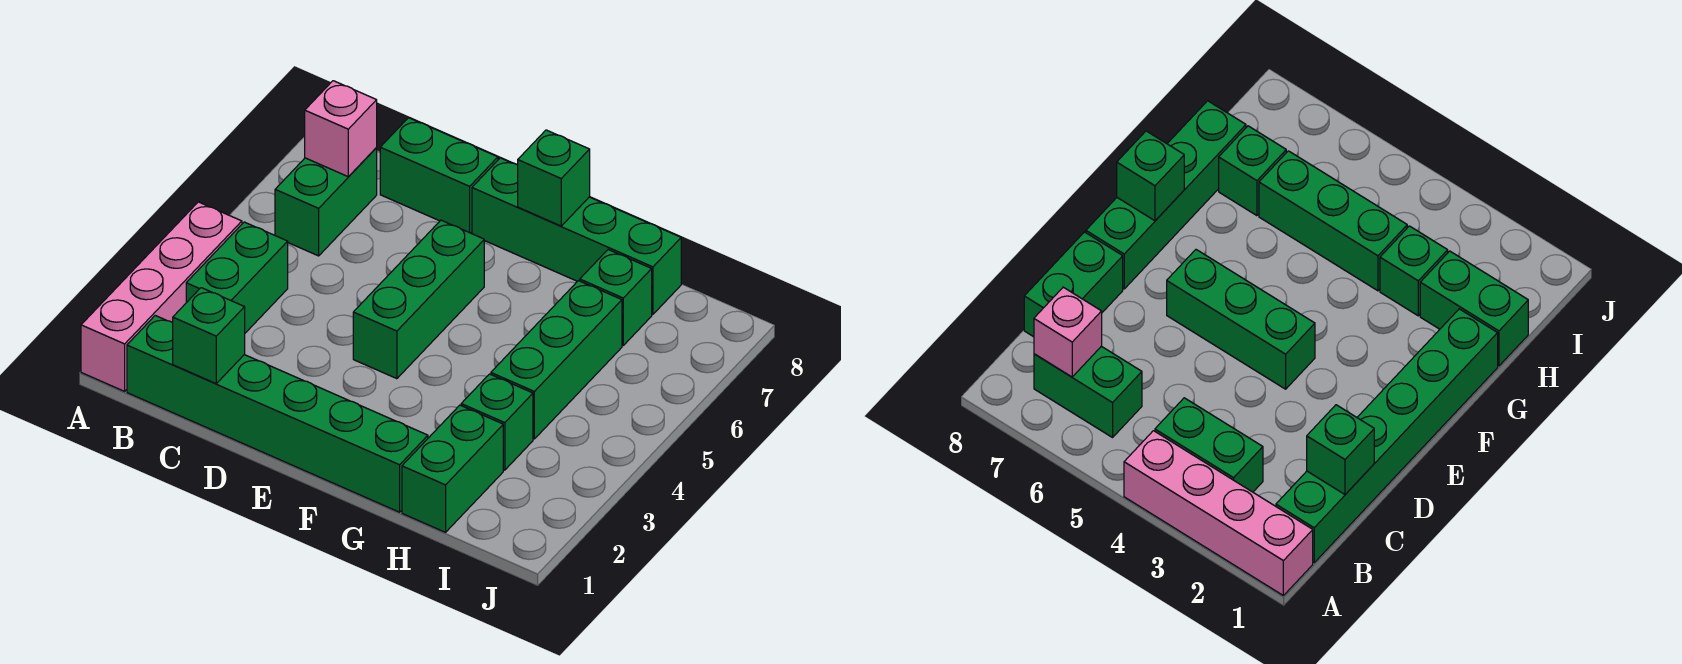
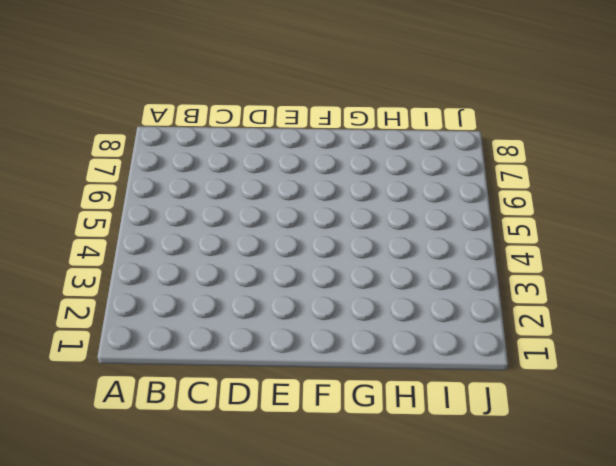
none -> pink brick A1:A4 level 1
none -> green brick B1:G1 level 1
none -> green brick B3:B4 level 1

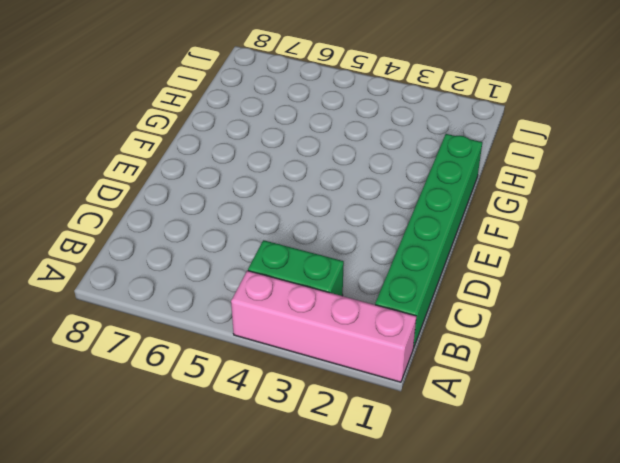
none -> green brick B6:B7 level 1
none -> green brick C8:D8 level 1
none -> green brick E4:E6 level 1

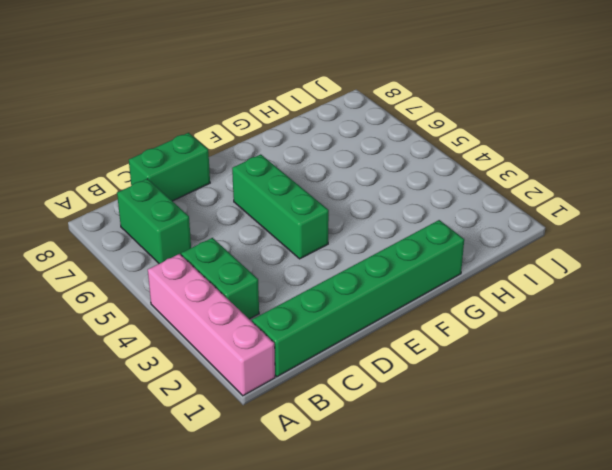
none -> green brick E8:H8 level 1
none -> green brick H1:H2 level 1
none -> green brick H3 level 1

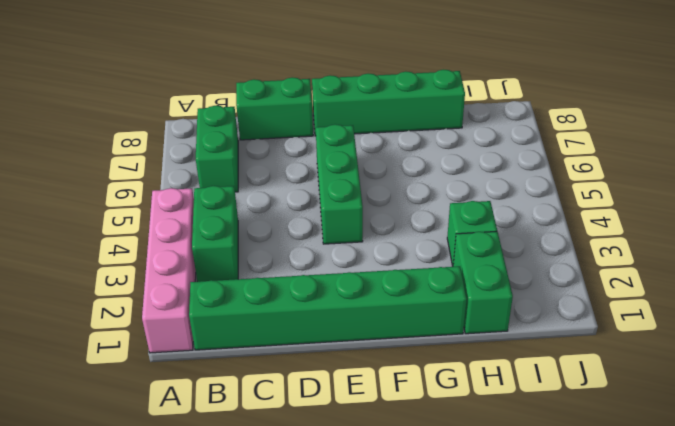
none -> green brick H4:H6 level 1
none -> green brick H7 level 1
none -> pink brick B7 level 2

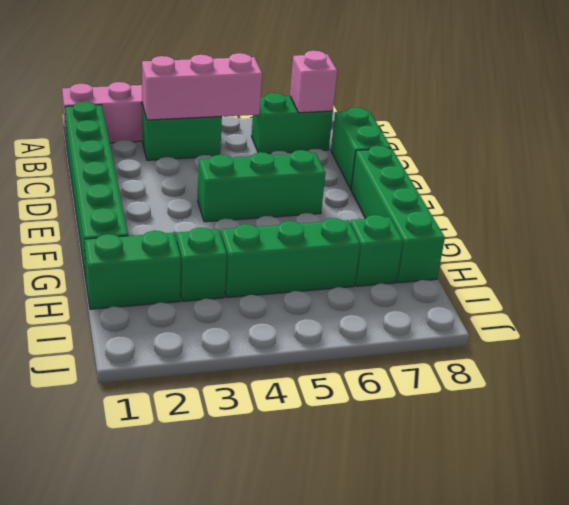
pink brick B3:B5 level 2 -> none
none -> green brick C1 level 2
none -> green brick F8 level 2

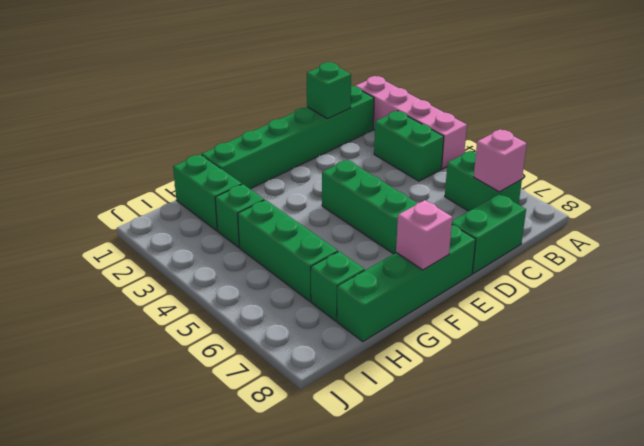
pink brick F8 level 2 -> green brick F8 level 2

